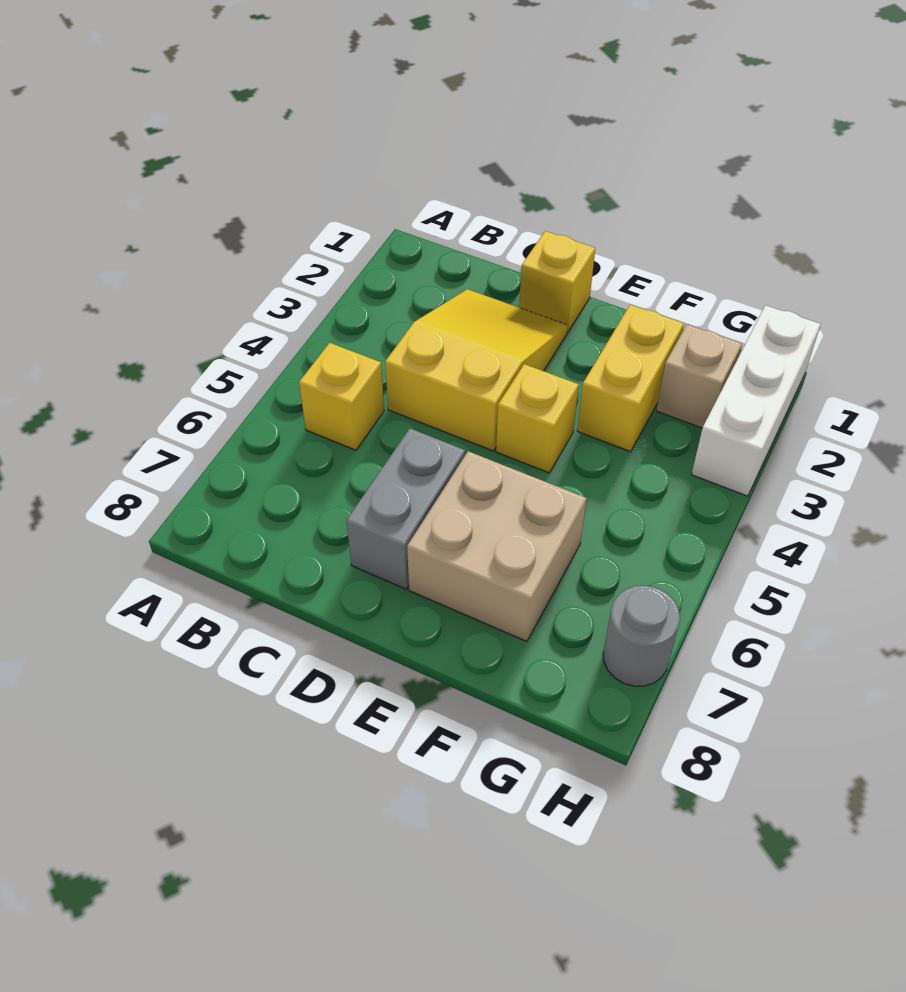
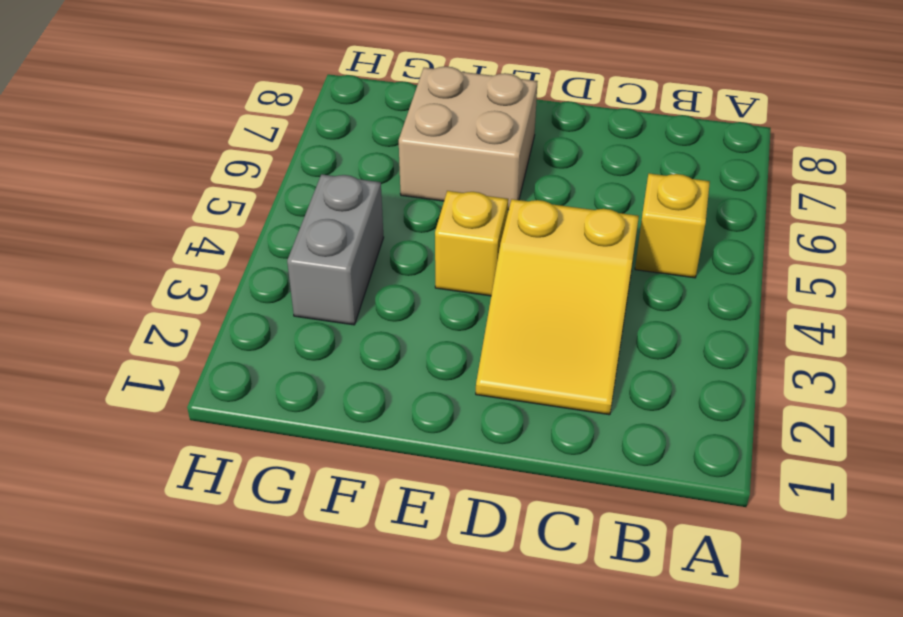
grey brick G3:G4 level 1 -> grey brick D6:D7 level 1
none -> yellow brick D1 level 1
none -> yellow brick F2:F3 level 1

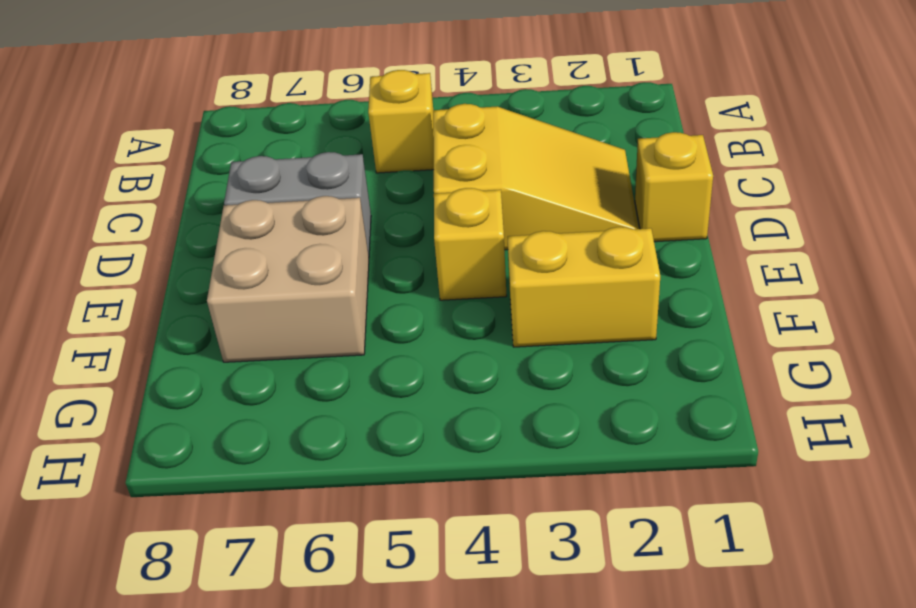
none -> tan brick G2 level 1
none -> white brick H1:H3 level 1

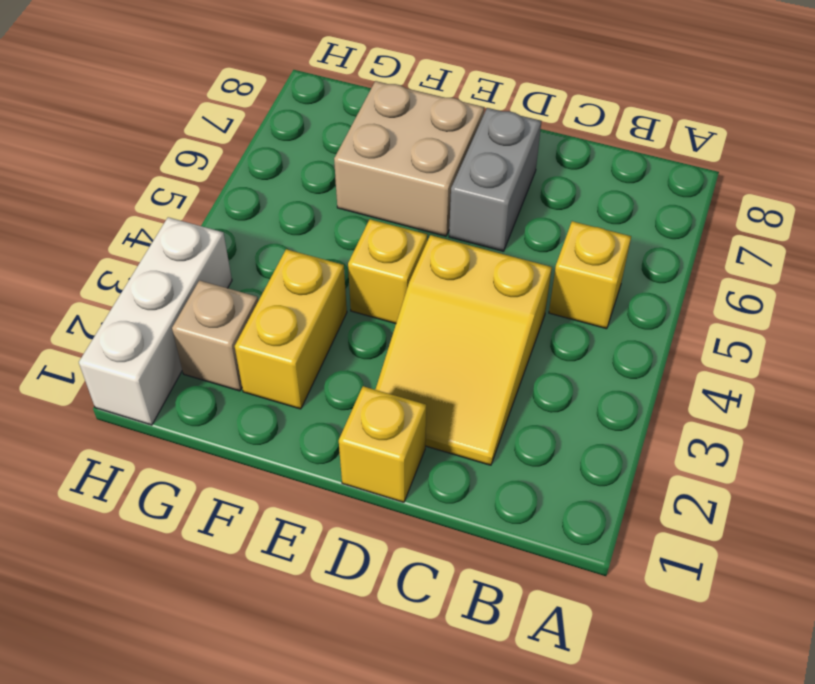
none -> grey round brick H7 level 1

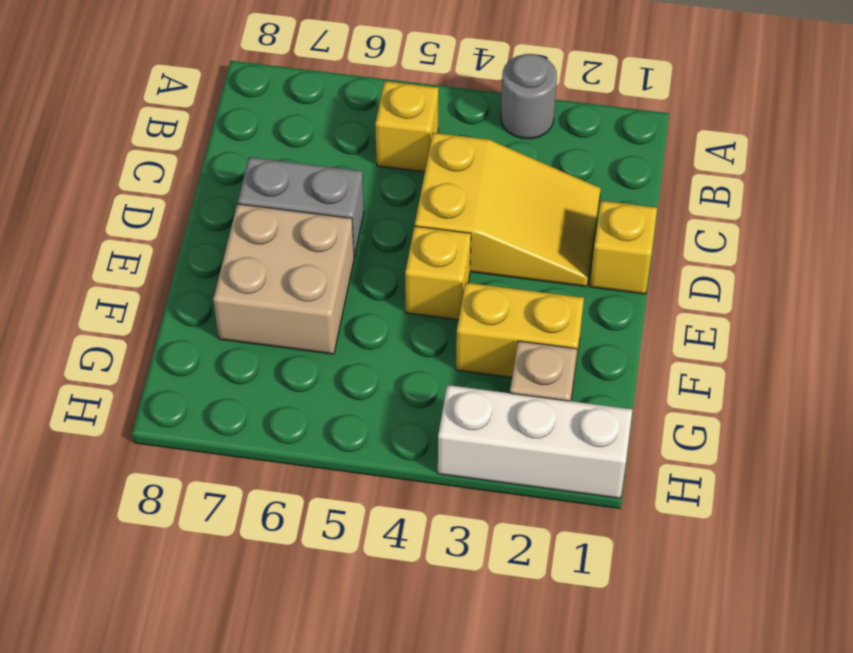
grey round brick A3 level 1 -> grey round brick H7 level 1

